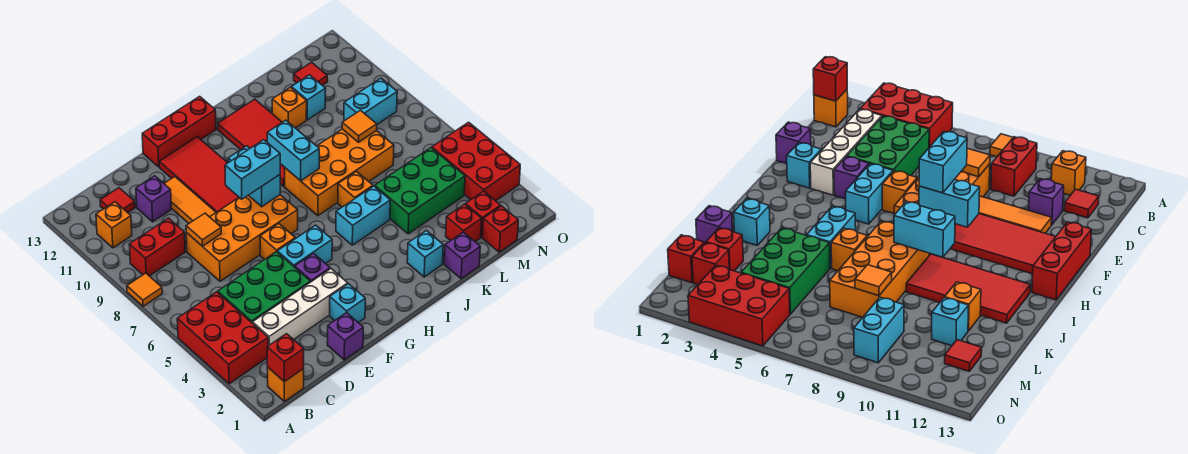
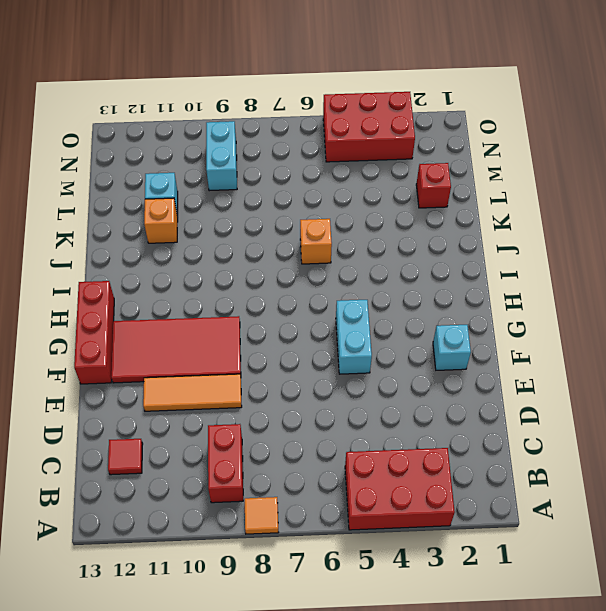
none -> orange brick B1 level 1
none -> orange brick B11 level 1
none -> white brick C3:F3 level 1
none -> green brick C4:E5 level 1

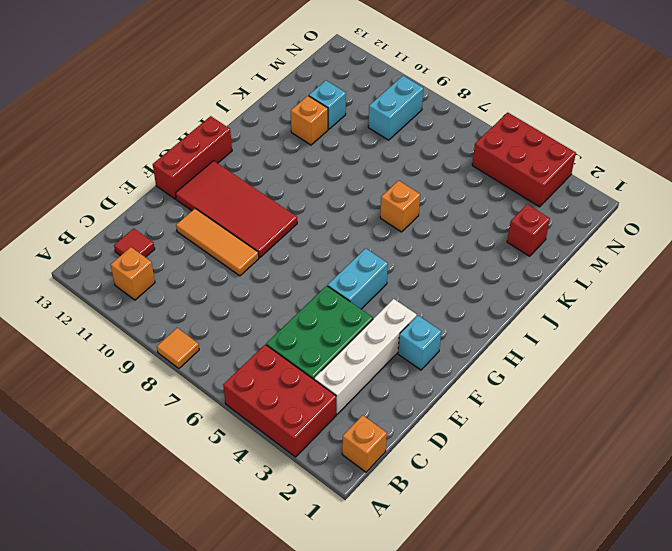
none -> red brick B9:C9 level 1
none -> orange brick D7:G8 level 1
none -> purple brick D11 level 1
none -> purple brick E1 level 1

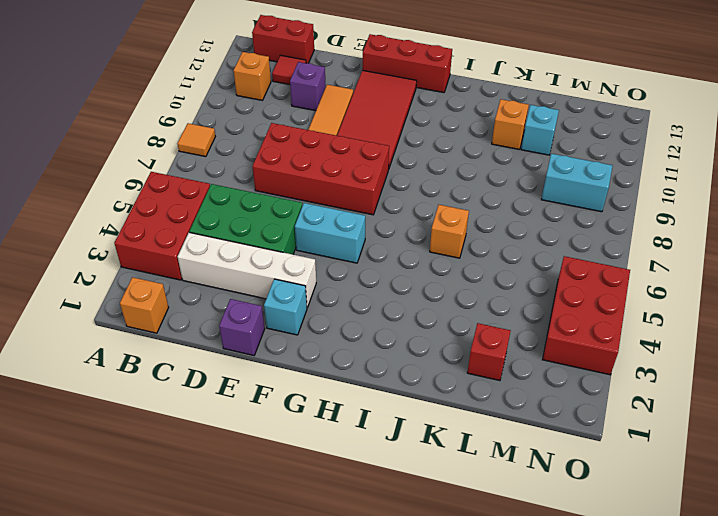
red brick B13:C13 level 1 -> red brick B9:C9 level 1
red brick D7:G8 level 1 -> orange brick D7:G8 level 1
none -> purple brick F4 level 1
none -> orange brick F6 level 1
none -> cyan brick I5:J5 level 1
none -> orange brick I7:L8 level 1

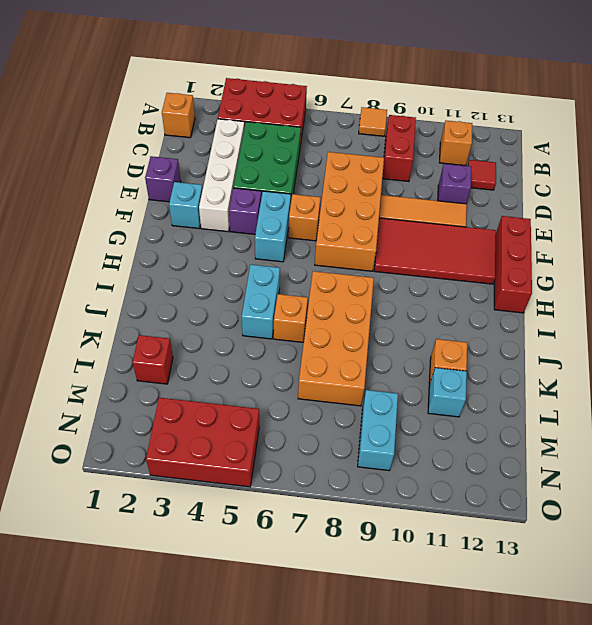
none -> red tile I9:J12 level 1
none -> cyan brick J2 level 1
none -> purple brick K1 level 1
none -> green brick K4:M5 level 1

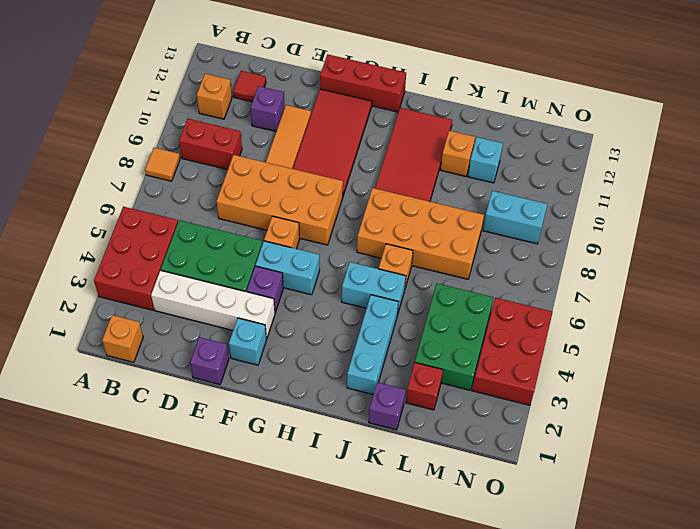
cyan brick J2:J4 level 1 -> cyan brick J2 level 1
green brick L3:M5 level 1 -> green brick K4:M5 level 1
none -> red brick M1 level 1
none -> red brick M2 level 1
none -> red tile M12 level 1
none -> red brick B1 level 2

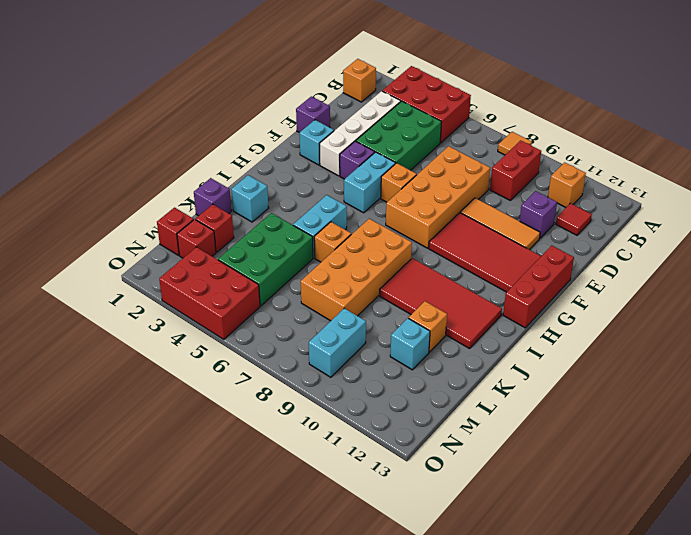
none -> red tile M12 level 1
none -> red brick B1 level 2
none -> orange tile D8 level 2
none -> cyan brick G8:G9 level 2

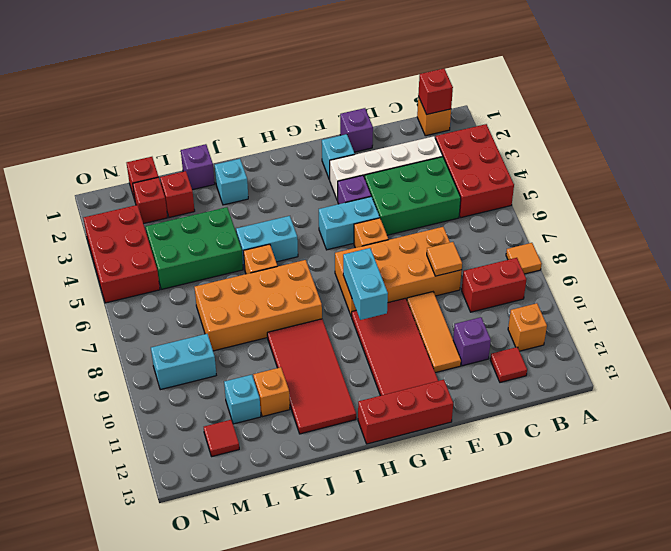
none -> cyan brick I8:I9 level 2
none -> orange tile L8 level 2
none -> cyan brick F8:G8 level 3

